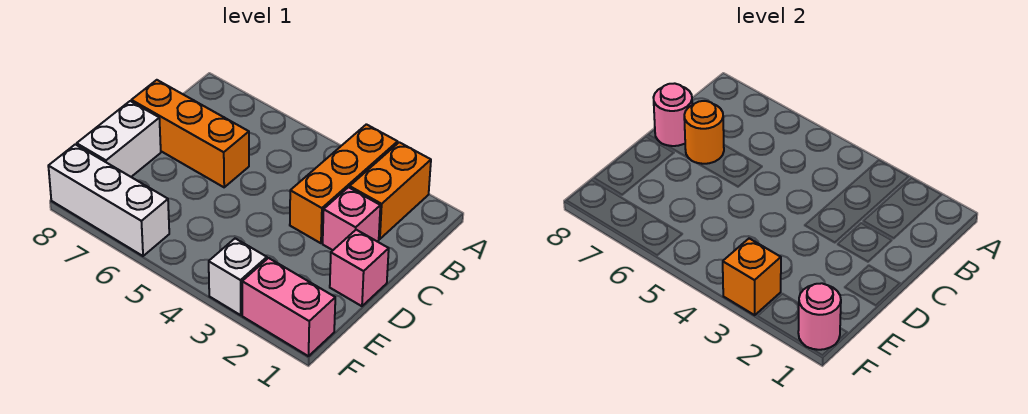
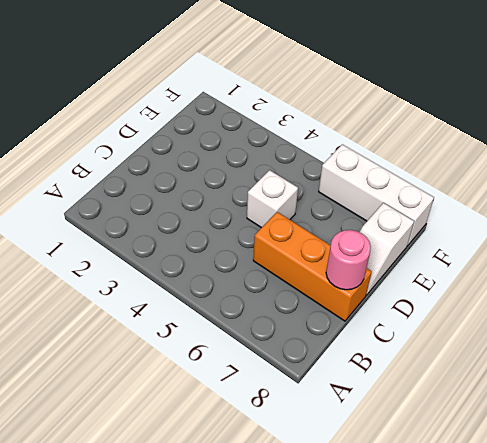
white brick D5 level 1 -> white brick F3 level 1
white slope D8:E8 level 1 top E -> white brick D8:E8 level 1
none -> orange brick A2:B2 level 1
none -> orange brick A3:C3 level 1
none -> pink brick C2 level 1

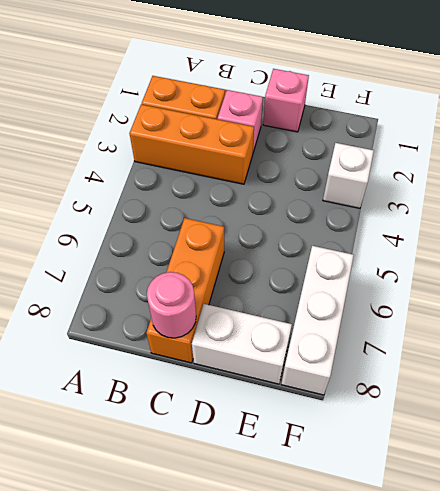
none -> pink brick F1:F2 level 1
none -> orange round brick C7 level 2
none -> pink round brick F1 level 2

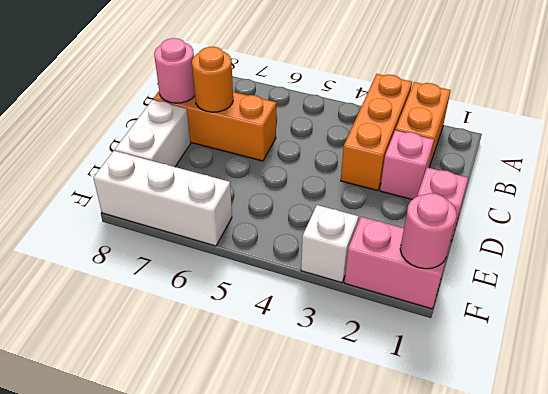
none -> orange brick F3 level 2

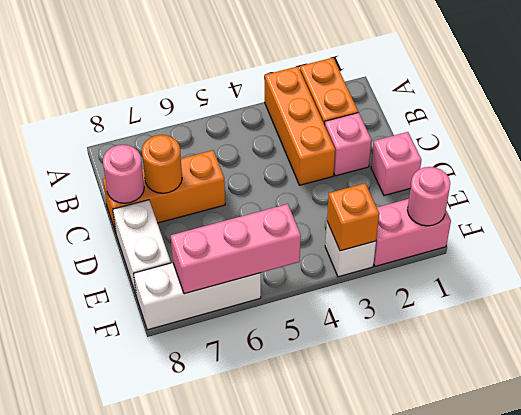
pink brick F5:F7 level 2 -> none

